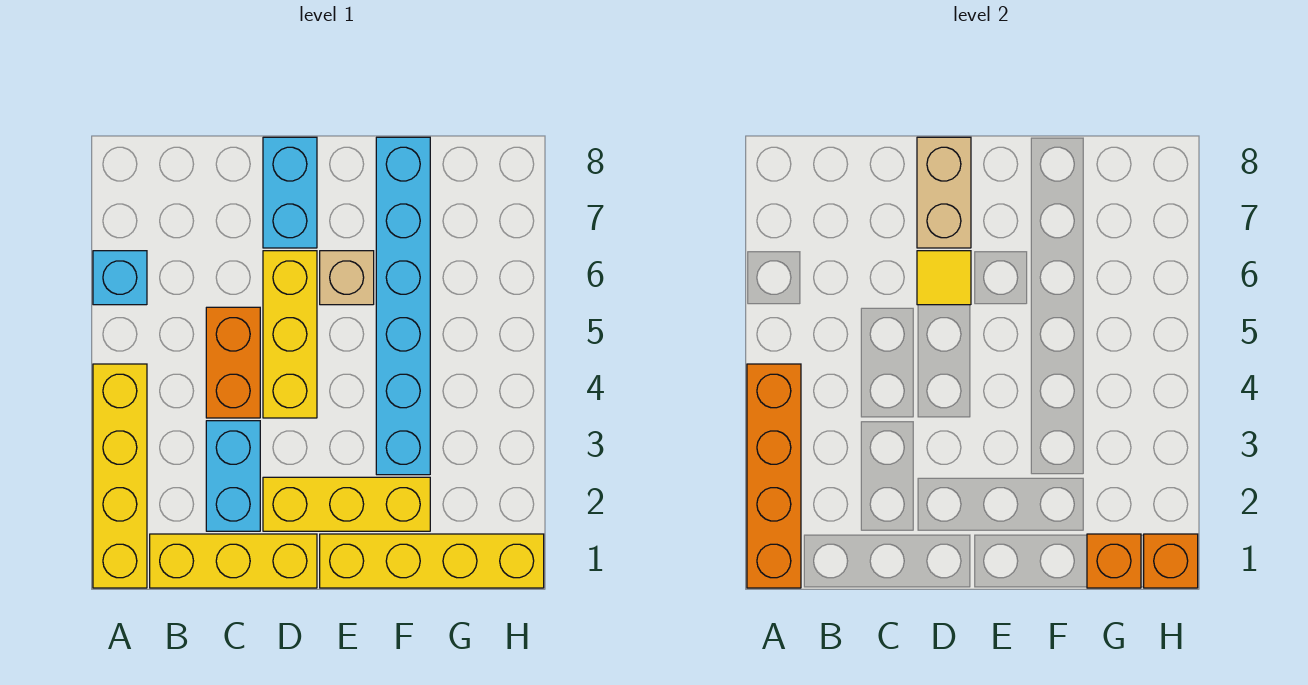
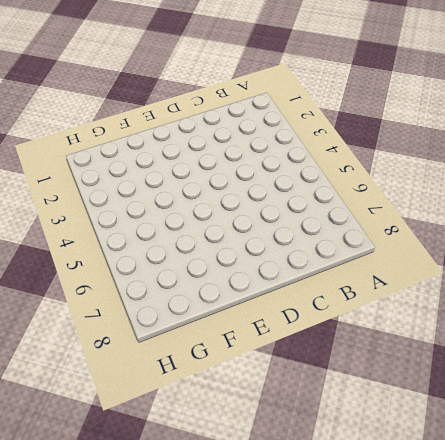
none -> yellow brick A1:A4 level 1
none -> cyan brick A6 level 1
none -> yellow brick B1:D1 level 1

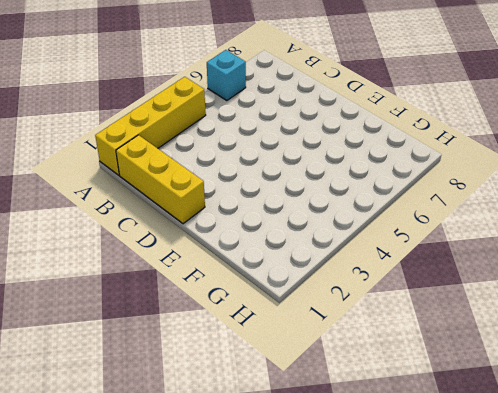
none -> cyan brick C2:C3 level 1
none -> orange brick C4:C5 level 1
none -> yellow brick D2:F2 level 1

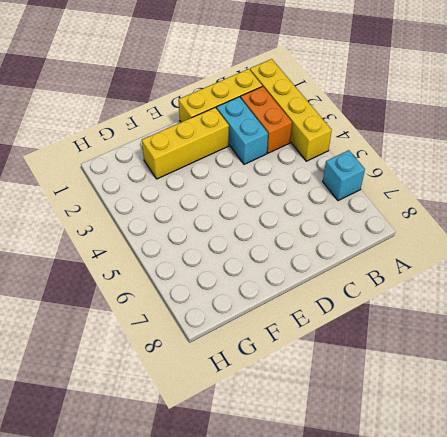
orange brick B2:B3 level 1 -> orange brick C4:C5 level 1
none -> yellow brick D4:D6 level 1
none -> cyan brick D7:D8 level 1
none -> yellow brick E1:H1 level 1

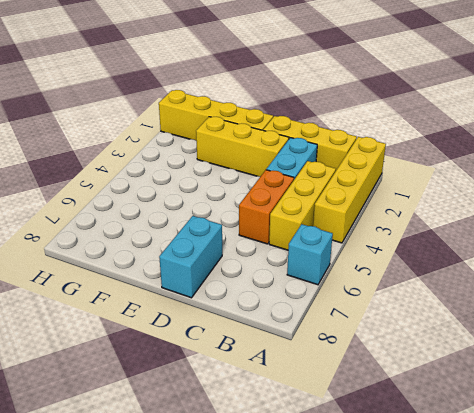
yellow brick B3:B5 level 1 -> yellow brick D4:D6 level 1
none -> tan brick E6 level 1
none -> cyan brick F3:F8 level 1
none -> orange brick A1:A4 level 2

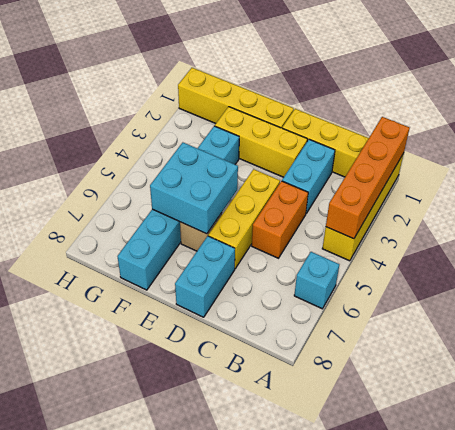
cyan brick E5:F6 level 2 -> none
none -> yellow tile D6 level 2
none -> tan brick D7:D8 level 2
none -> orange brick G1 level 2

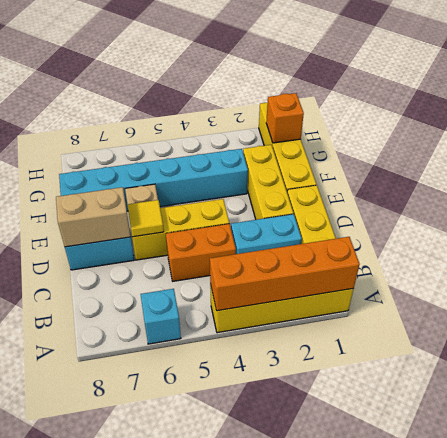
none -> orange brick H1 level 2

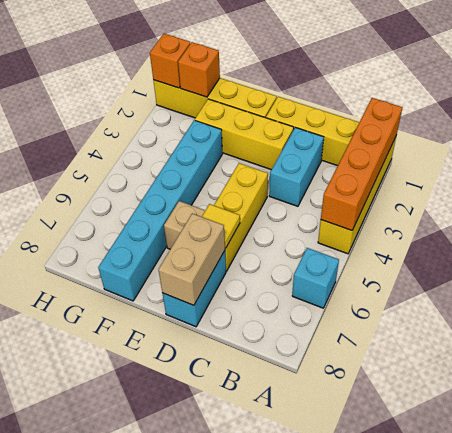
none -> orange brick C4:C5 level 1

